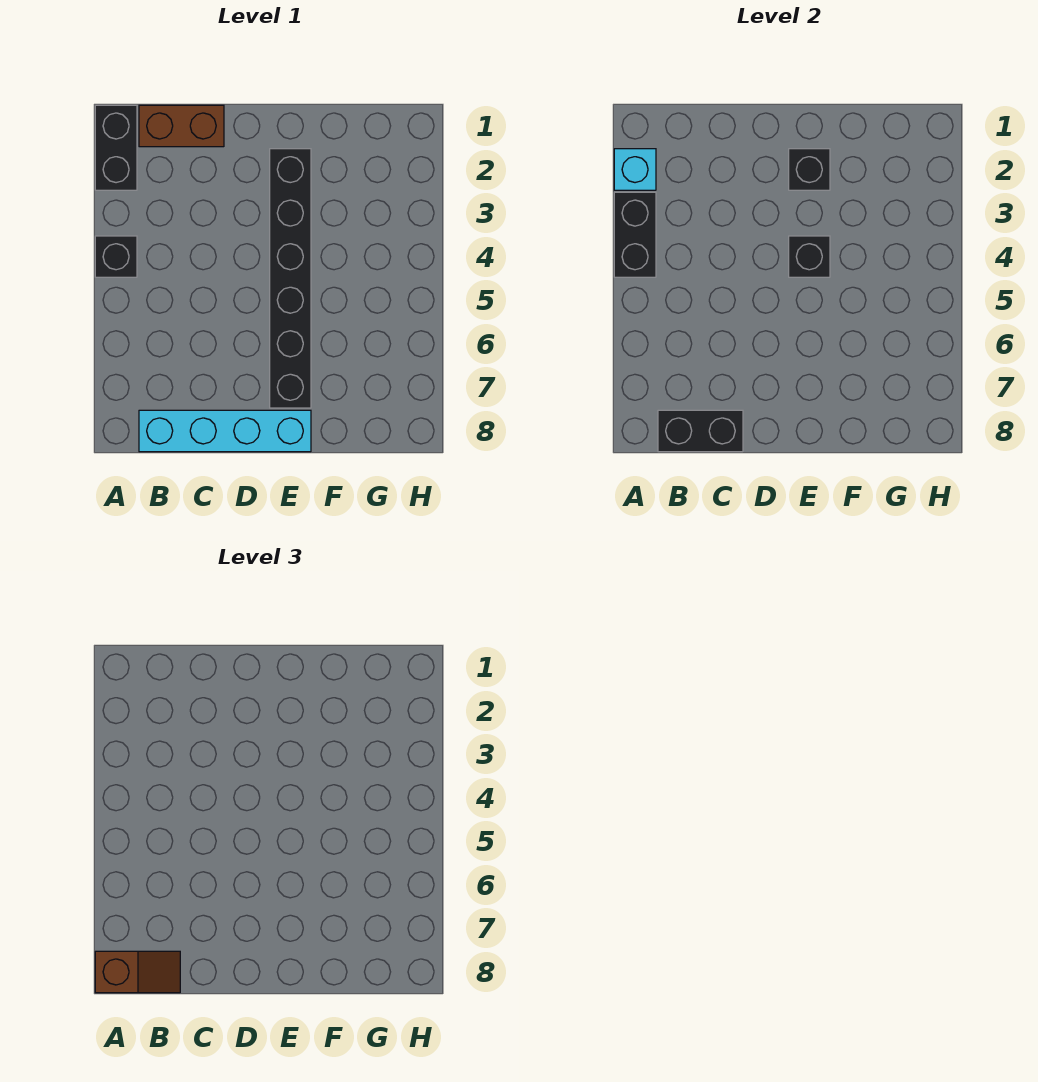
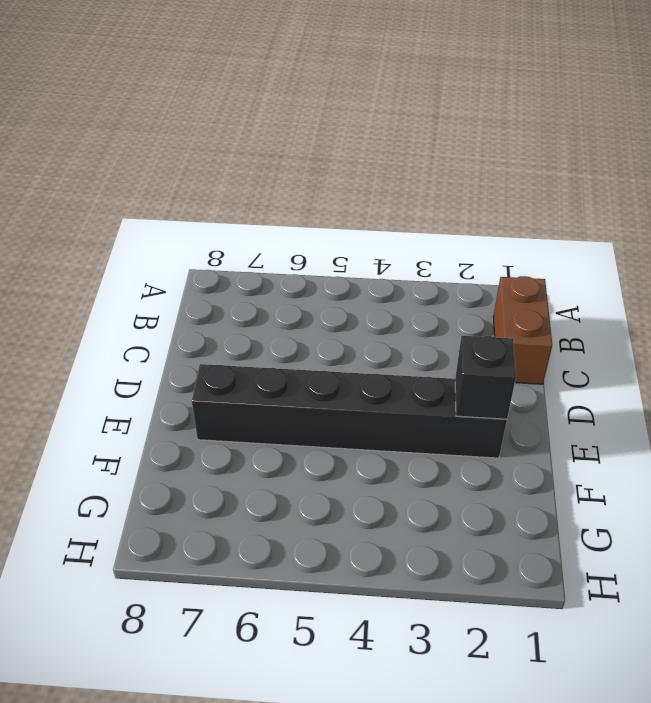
none -> black brick A1:A2 level 1
none -> black brick A4 level 1

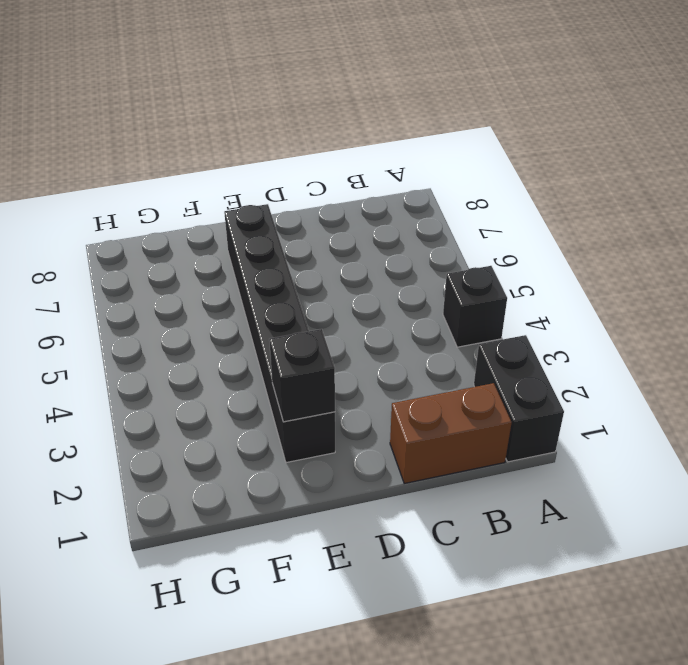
none -> cyan brick B8:E8 level 1
none -> cyan brick A2 level 2

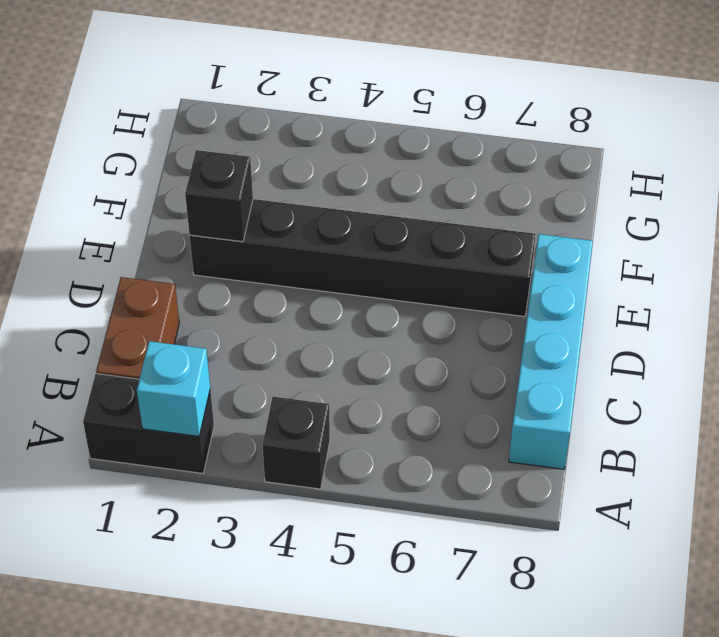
none -> black brick A3:A4 level 2
none -> black brick B8:C8 level 2

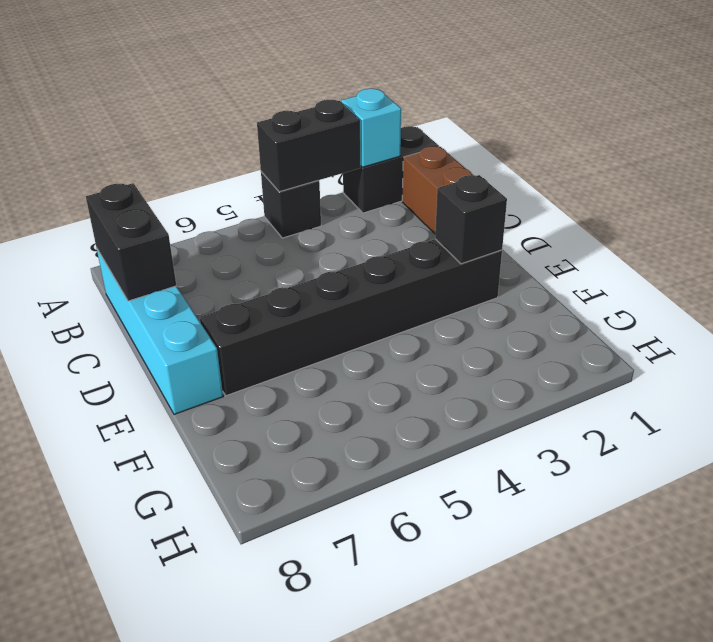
none -> black brick E4 level 2
none -> brown slope A8:B8 level 3 top A

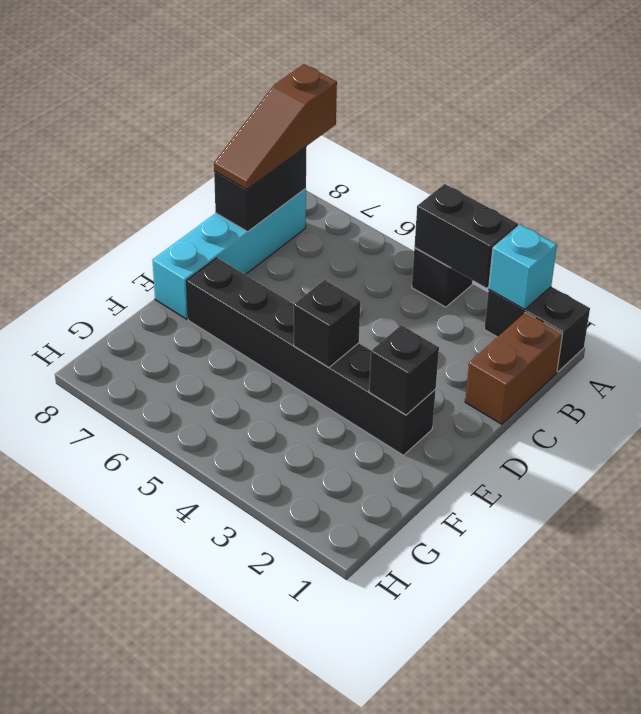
brown slope A8:C8 level 3 top A -> brown slope A8:B8 level 3 top A

